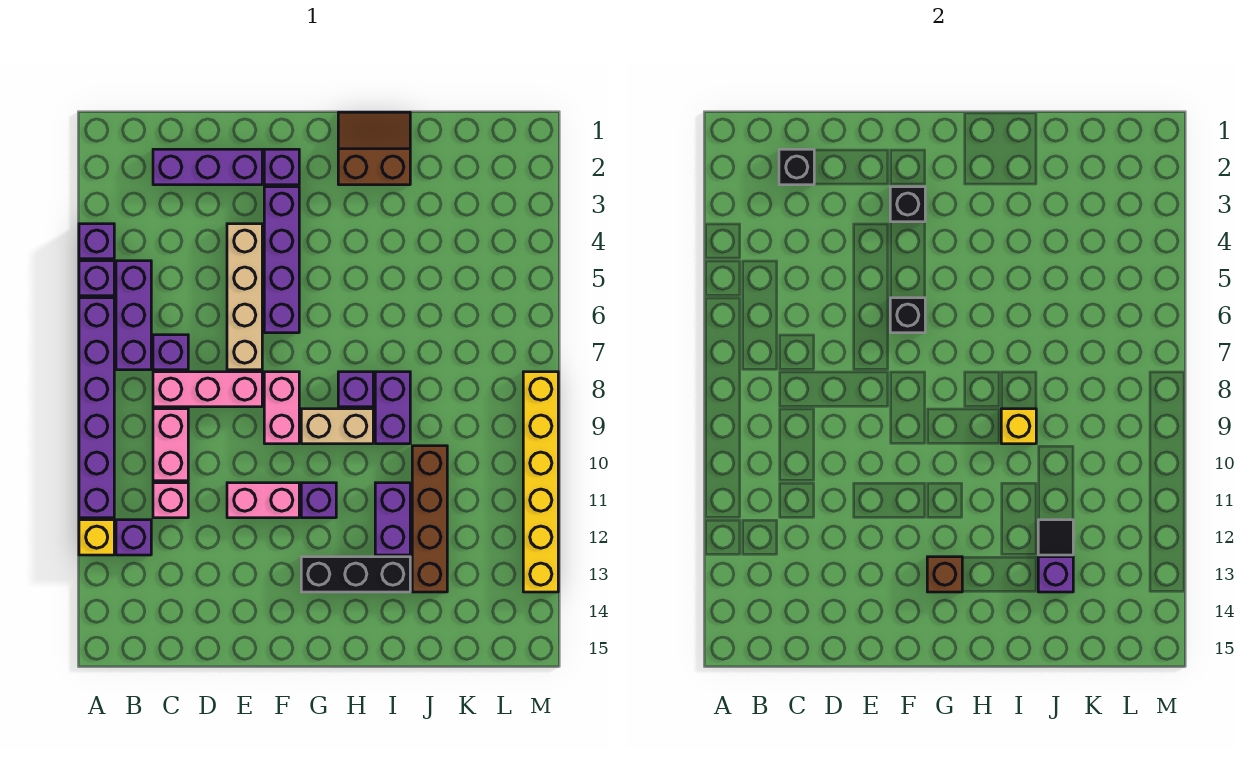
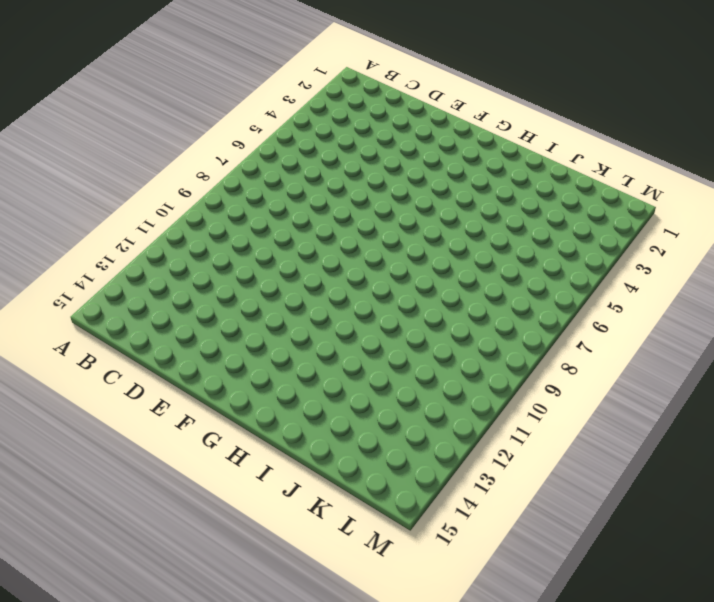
none -> purple brick A4 level 1
none -> purple brick A5 level 1
none -> purple brick A6:A11 level 1
none -> yellow brick A12 level 1

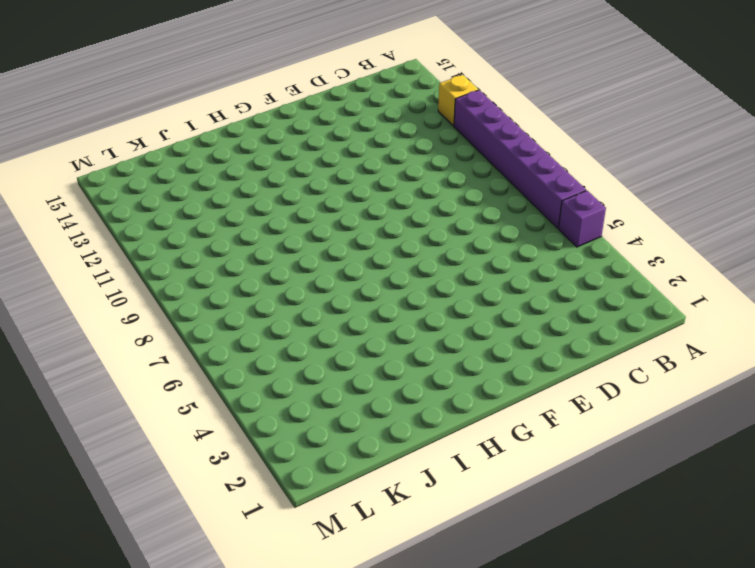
none -> purple brick A4 level 1
none -> purple brick B5:B7 level 1
none -> purple brick B12 level 1
none -> purple brick C2:E2 level 1

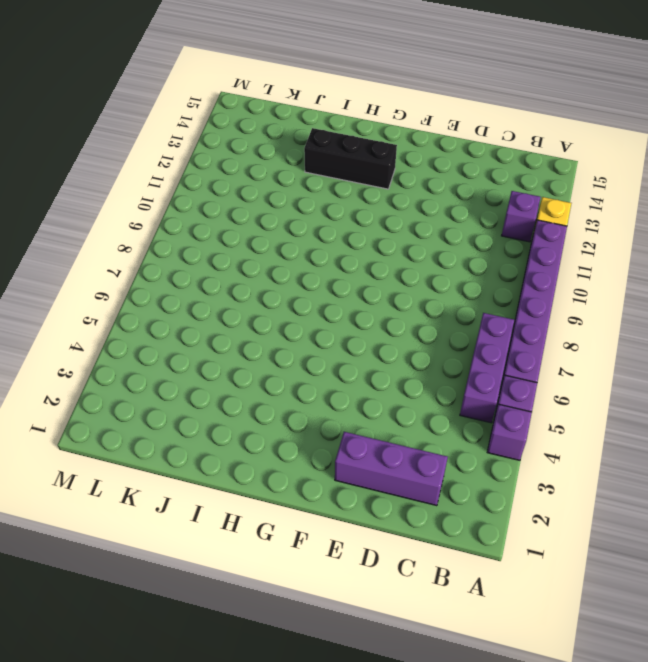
none -> purple brick C7 level 1
none -> pink brick C8:E8 level 1
none -> pink brick C9:C10 level 1
none -> pink brick C11 level 1

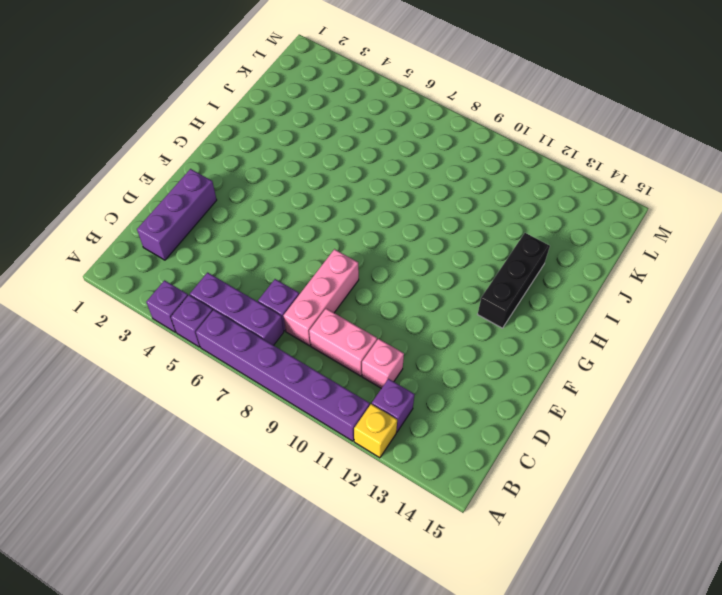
none -> tan brick E4:E7 level 1
none -> pink brick E11:F11 level 1
none -> purple brick F2 level 1
none -> purple brick F3:F6 level 1

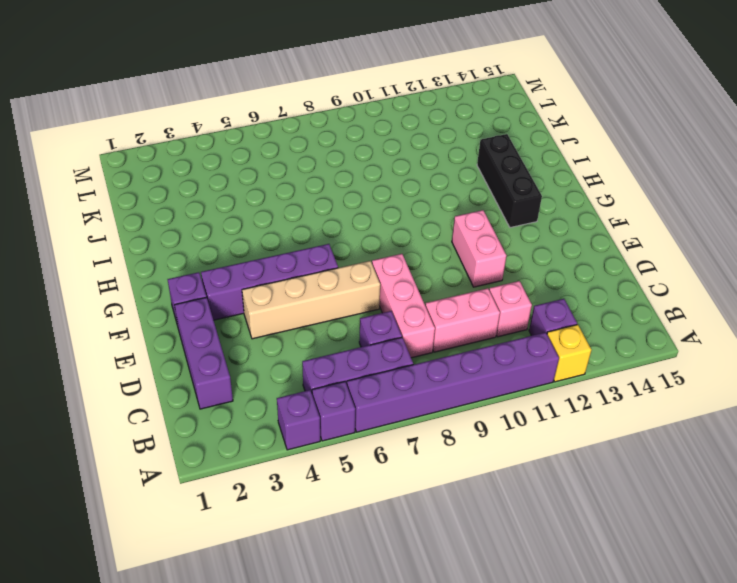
none -> pink brick F8:F9 level 1
none -> tan brick G9:H9 level 1
none -> purple brick G11 level 1
none -> brown slope H1:I2 level 1 top 2

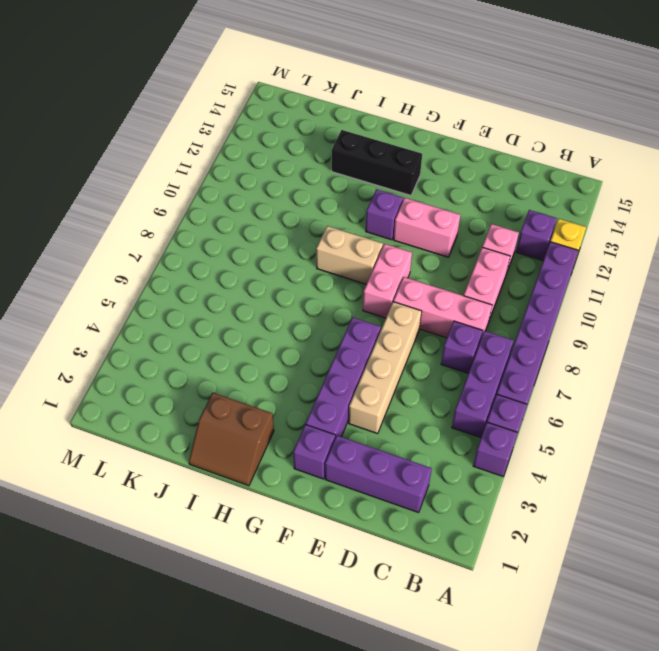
none -> purple brick H8 level 1
none -> purple brick I8:I9 level 1
none -> purple brick I11:I12 level 1
none -> brown brick J10:J13 level 1

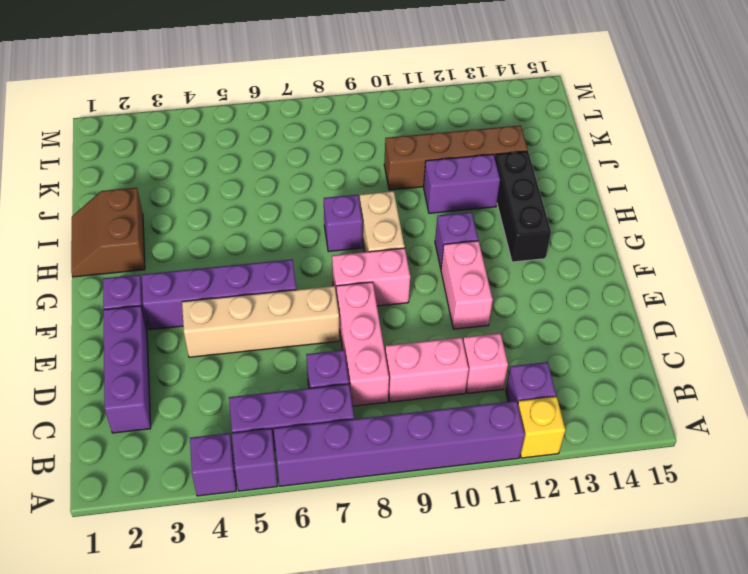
none -> purple brick I8:I9 level 1
none -> yellow brick M8:M13 level 1
none -> black brick C2 level 2
none -> black brick F3 level 2

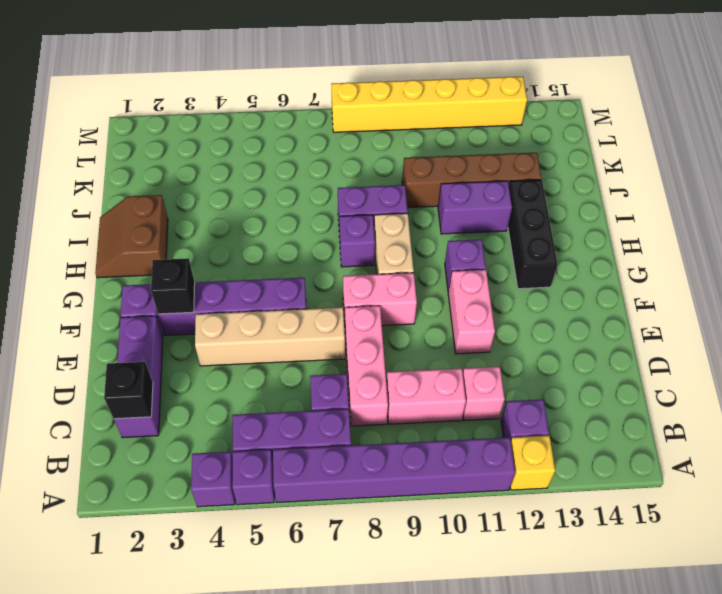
none -> black brick F6 level 2
none -> brown brick G13 level 2
none -> yellow brick I9 level 2
none -> black tile J12 level 2

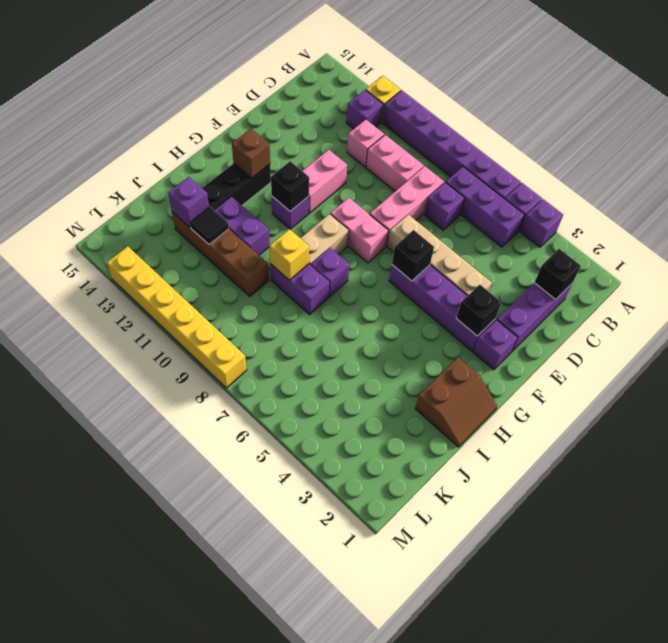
black brick G11 level 2 -> none

